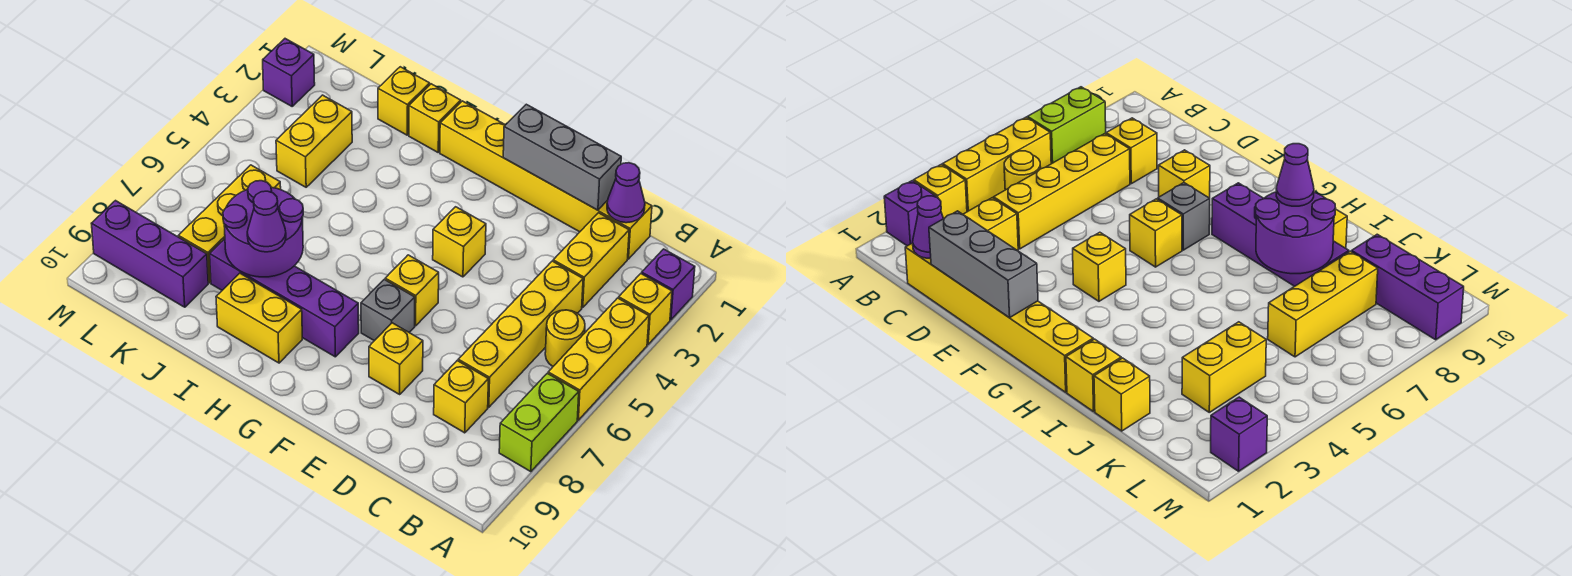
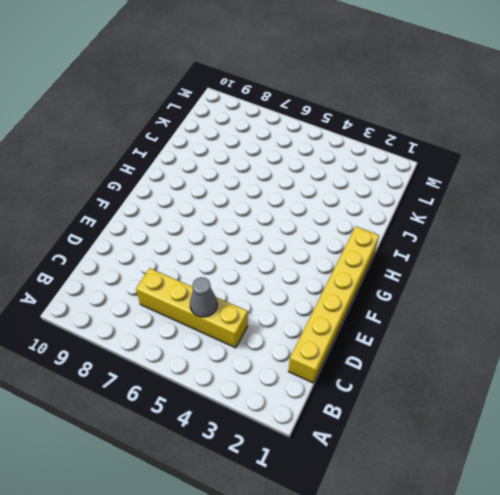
grey cone C5 level 2 -> none
none -> purple brick A2 level 1
none -> yellow brick A3 level 1
none -> yellow brick A4:A6 level 1

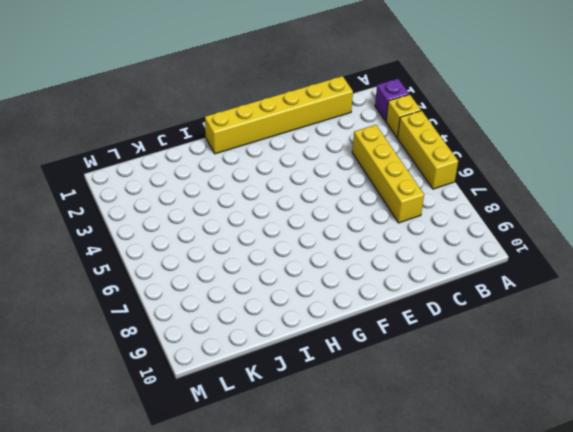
none -> lime brick A7:A8 level 1
none -> yellow round brick B5 level 1
none -> yellow brick C2:C3 level 1

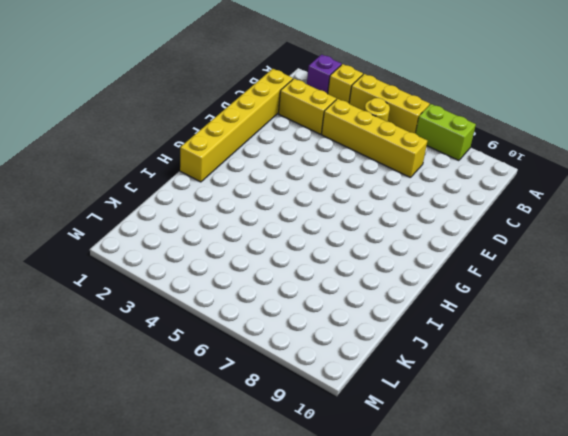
none -> yellow brick C8 level 1
none -> yellow brick E8 level 1
none -> yellow brick F4 level 1

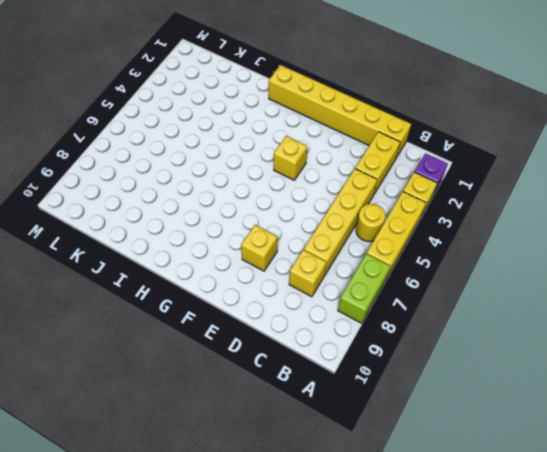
none -> yellow brick F6 level 1
none -> grey brick F7 level 1
none -> purple brick G8:J8 level 1

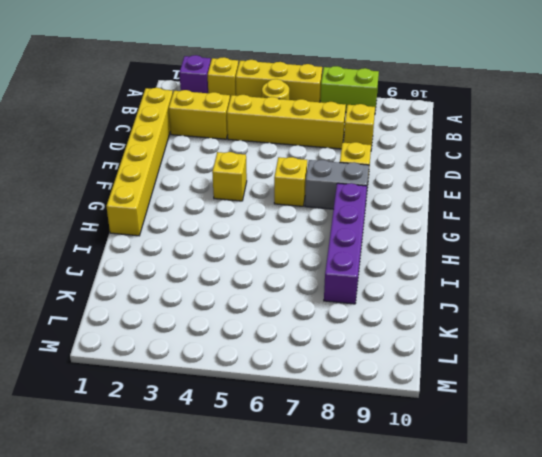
grey brick F7:F8 level 1 -> grey brick F7 level 1
none -> yellow brick H9:I9 level 1
none -> yellow brick I1 level 1
none -> yellow brick J1 level 1

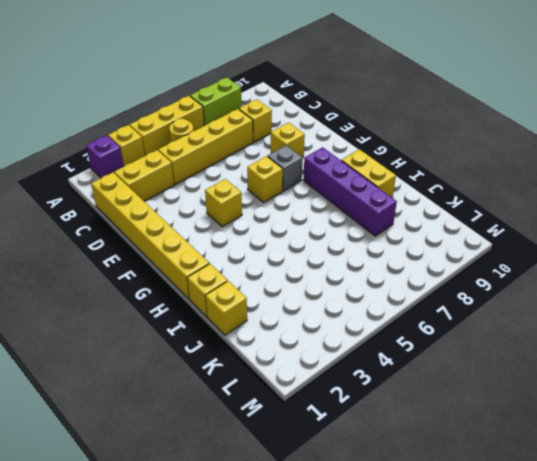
none -> yellow brick K3:K4 level 1
none -> yellow brick K6:K8 level 1
none -> purple brick K9:M9 level 1

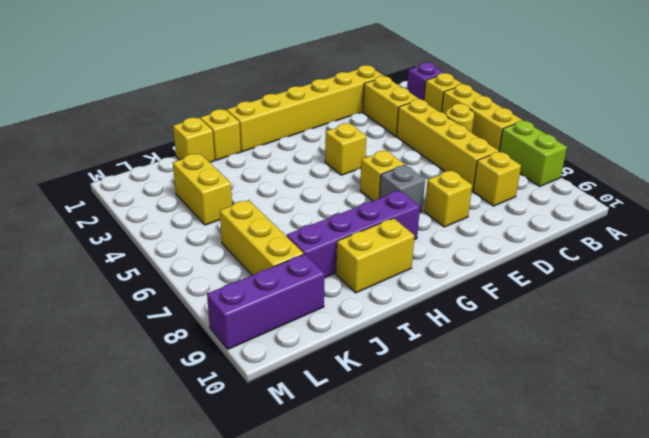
none -> purple brick M2 level 1
none -> purple cone C1 level 2
none -> grey brick D1:F1 level 2

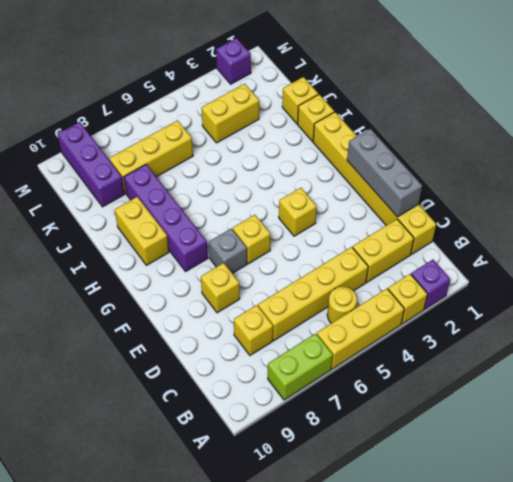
none -> purple cone C1 level 2
none -> purple round brick I7:J8 level 2
none -> purple cone I8 level 3

